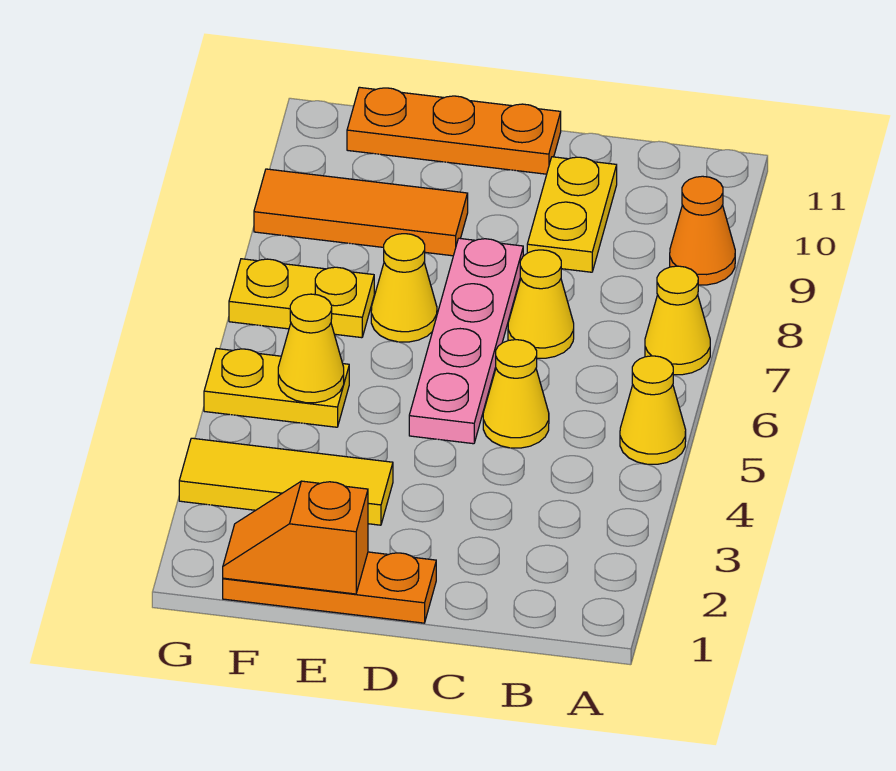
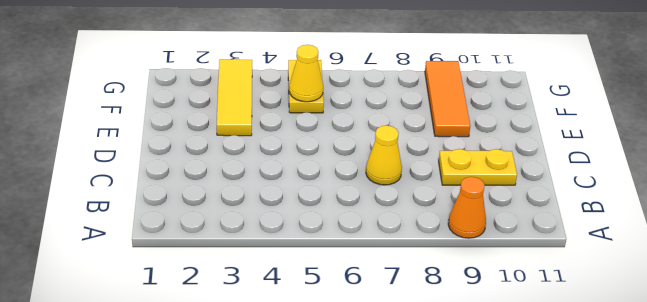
none -> yellow cone A5 level 1
none -> yellow cone A7 level 1
none -> yellow cone C5 level 1

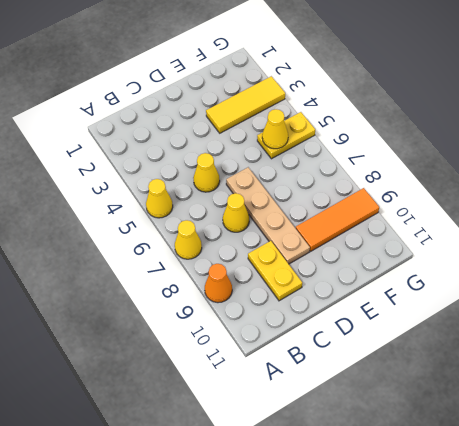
tan plate D6:D9 level 1 -> pink plate D5:D8 level 1
none -> orange plate D1:F1 level 1
none -> orange plate D11:F11 level 1
none -> yellow cone E7 level 1

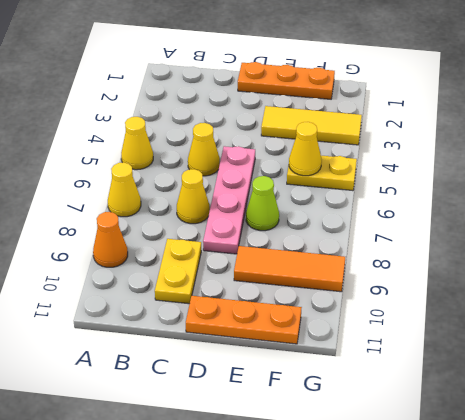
lime cone E7 level 1 -> yellow cone E7 level 1
none -> yellow plate F7:G7 level 1
none -> orange slope E1:F1 level 2 top E

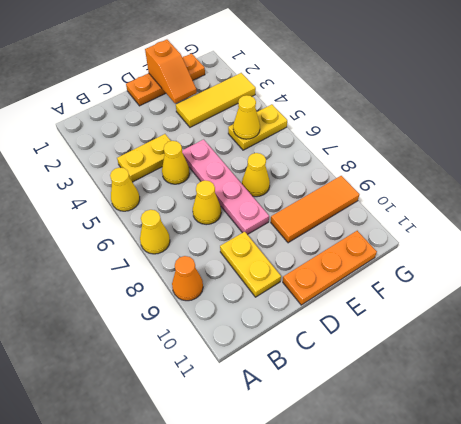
yellow plate B4:C4 level 1 -> yellow plate F7:G7 level 1
orange slope E1:E2 level 2 top 1 -> orange slope E1:F1 level 2 top E

